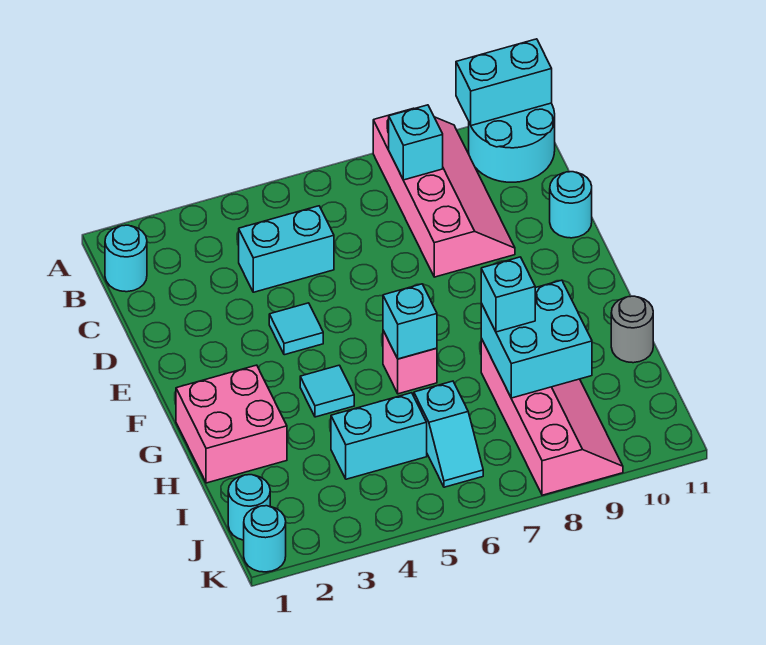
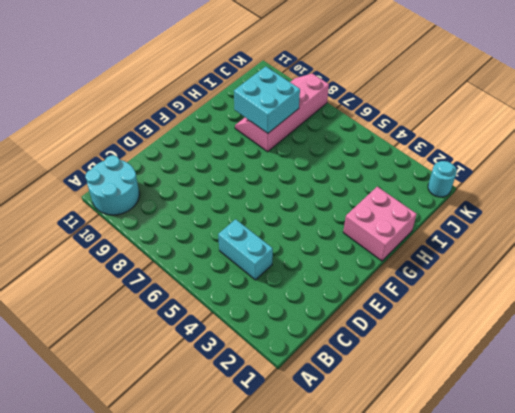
none -> pink slope A8:D9 level 1 top 8
none -> cyan round brick B1 level 1
none -> cyan round brick D11 level 1

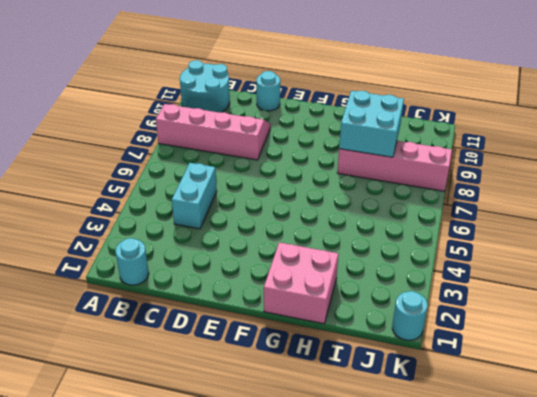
none -> cyan tile E4 level 1
none -> cyan tile G4 level 1
none -> pink brick G6 level 1

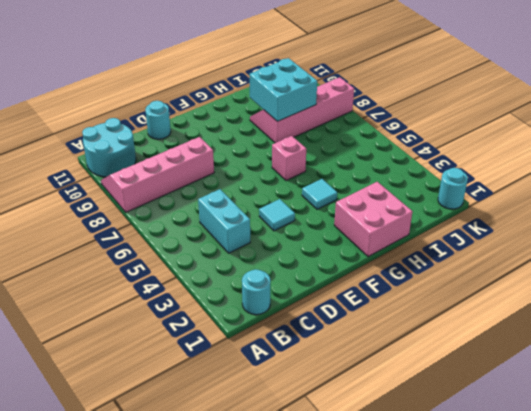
none -> grey round brick H11 level 1
none -> cyan brick I4:I5 level 1
none -> cyan slope I6:J6 level 1 top I

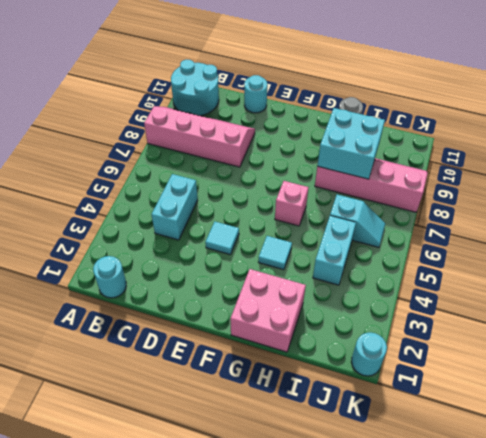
none -> cyan round brick J1 level 1
none -> cyan brick A10:A11 level 2
none -> cyan brick B8 level 2

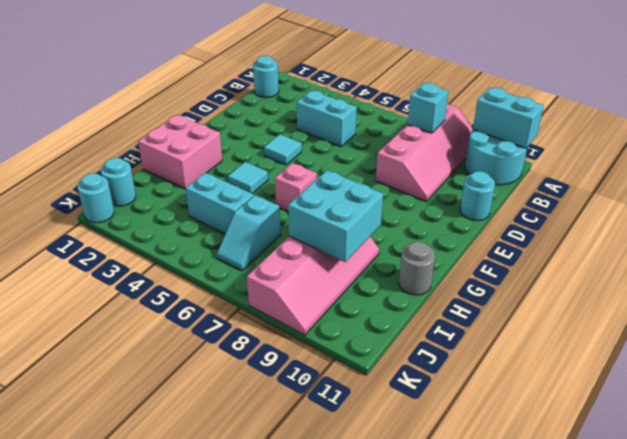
none -> cyan brick G6 level 2
none -> cyan brick H8 level 3

